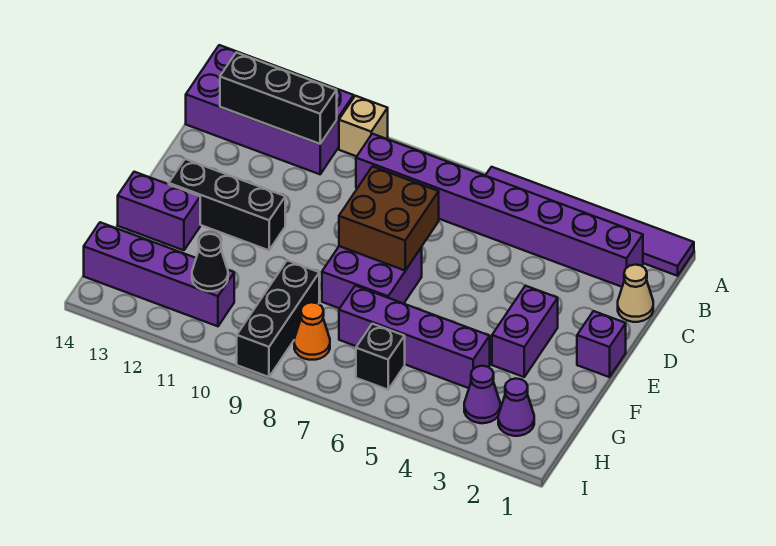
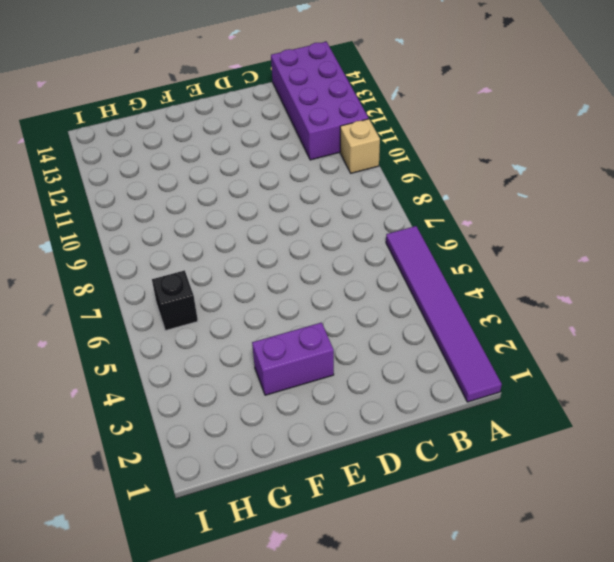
none -> purple brick B2:B9 level 1
none -> tan cone C1 level 1
none -> purple brick E1 level 1

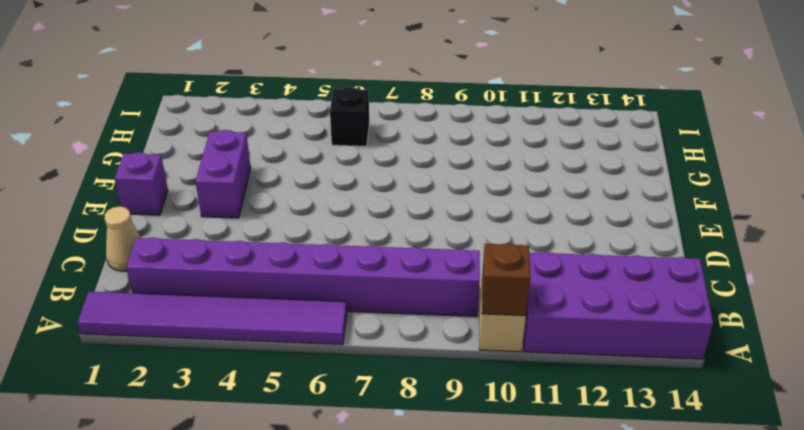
brown brick A10 level 2 -> none
none -> purple brick E7:F8 level 1
none -> black brick E11:E13 level 1
none -> purple brick F13:F14 level 1

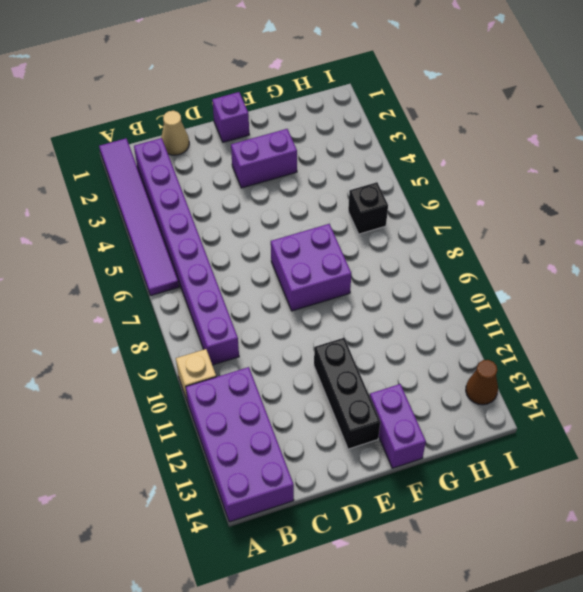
brown cone I13 level 1 -> none
none -> purple brick G4:G7 level 1
none -> black brick G9:I9 level 1
none -> purple cone H2 level 1

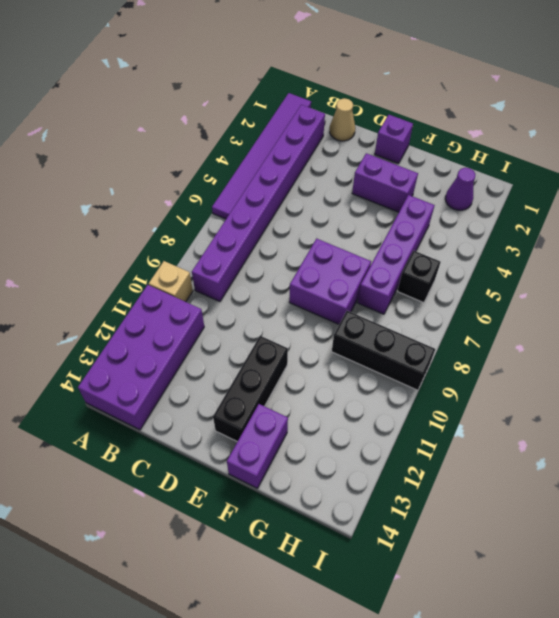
none -> purple cone H3 level 1
none -> orange cone H8 level 1
none -> purple brick H11:H14 level 1

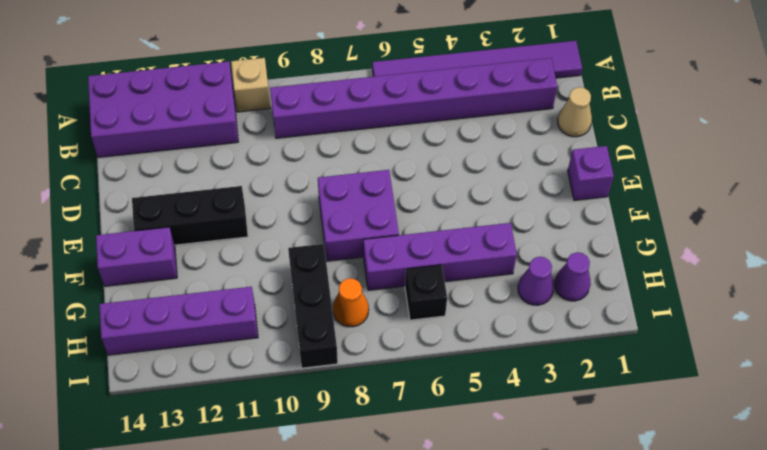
none -> purple brick E3:F3 level 1
none -> black brick B11:B13 level 2
none -> brown brick D7:E8 level 2

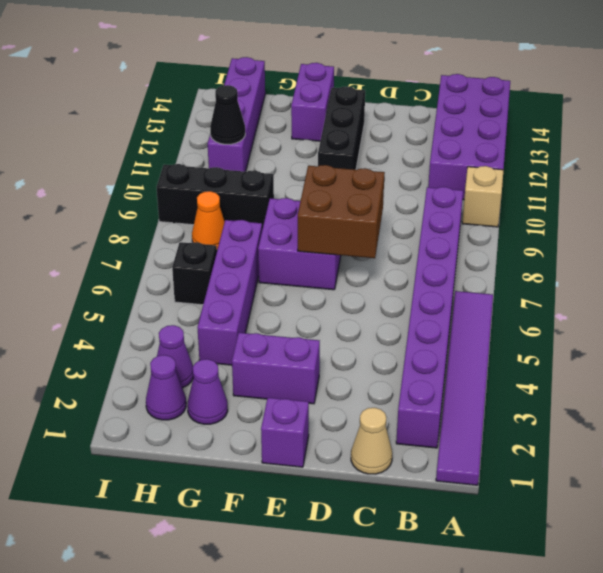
purple cone G2 level 1 -> none
none -> black brick B11:B13 level 2

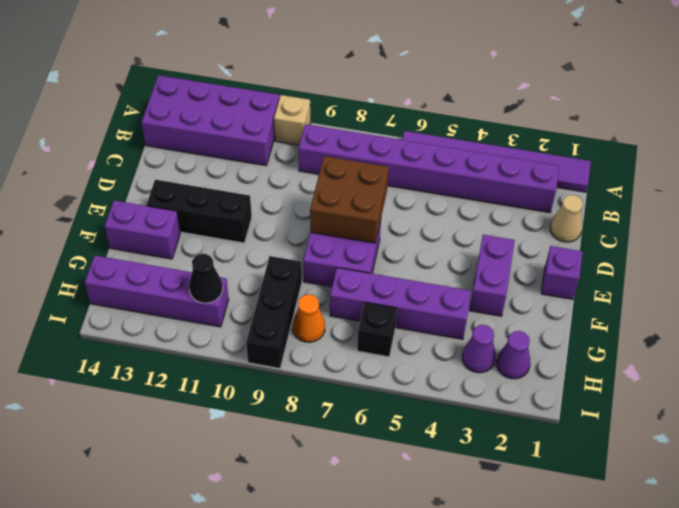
none -> black brick B11:B13 level 2

